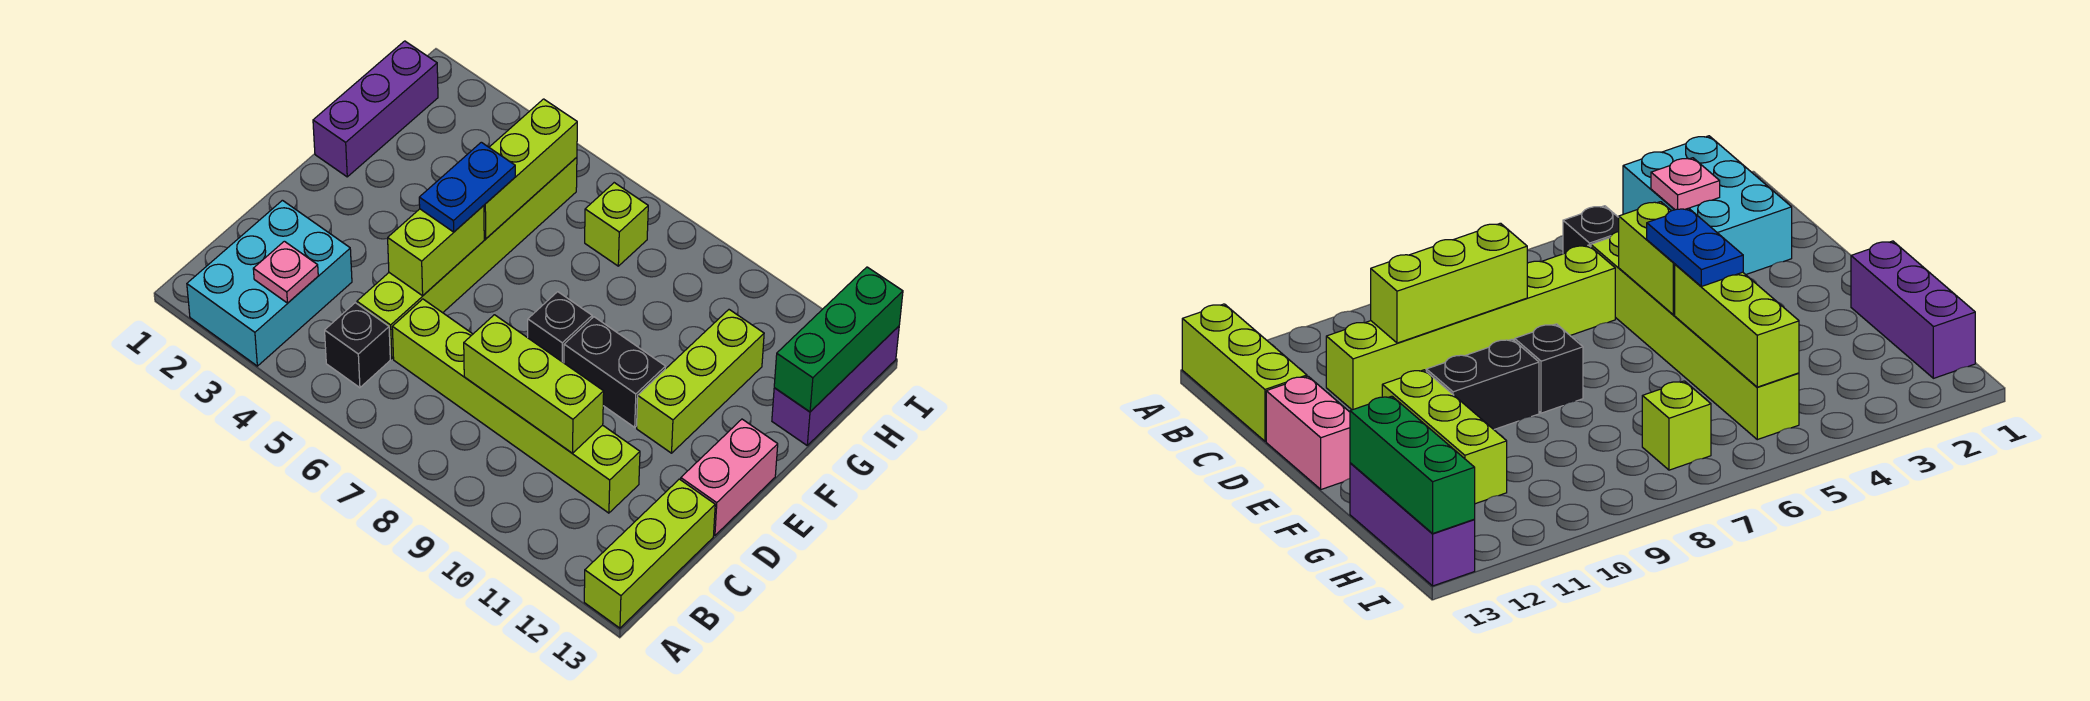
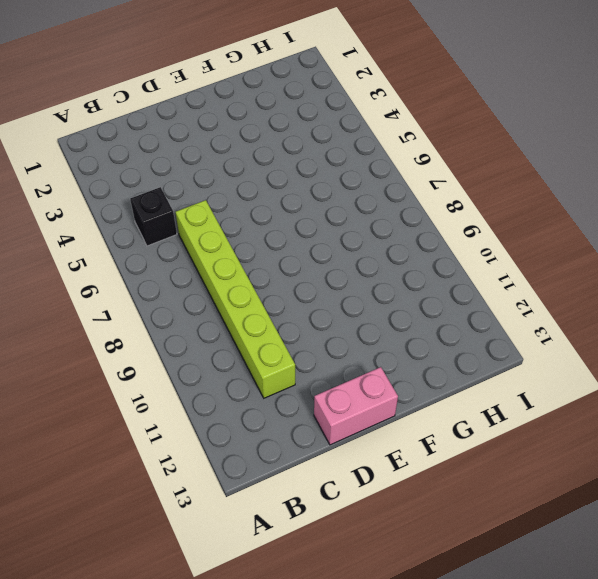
none -> cyan brick A2:C3 level 1
none -> lime brick A13:C13 level 1
none -> lime brick C5:H5 level 1

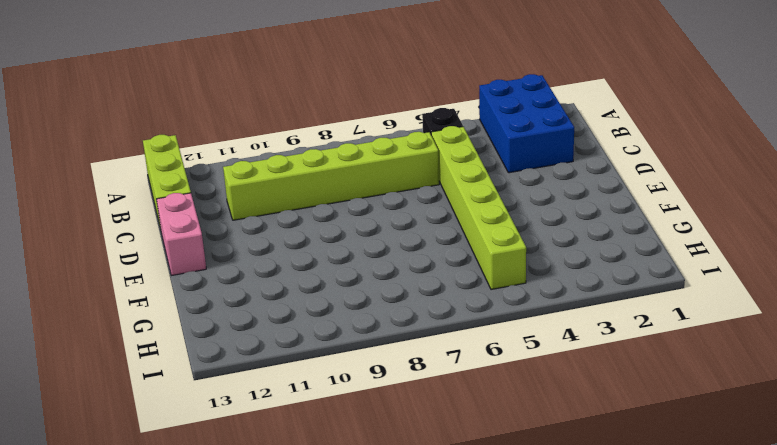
blue brick A2:C3 level 1 -> cyan brick A2:C3 level 1
none -> black brick E8 level 1
none -> black brick E9:E10 level 1
none -> lime brick E11:G11 level 1

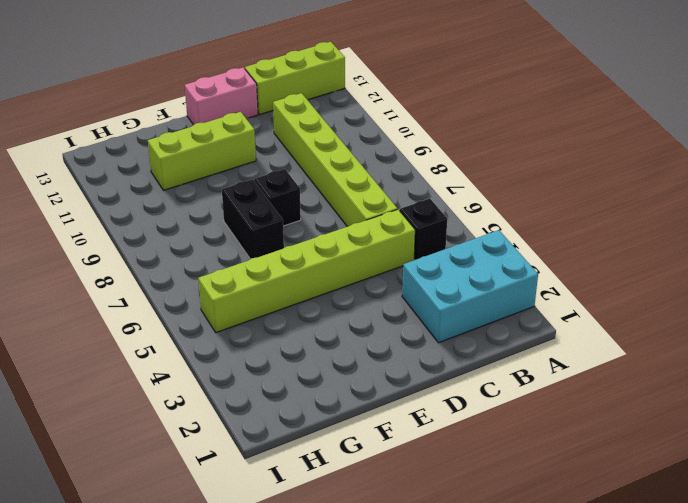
black brick F7:F8 level 1 -> black brick E9:E10 level 1
none -> purple brick F1:H1 level 1
none -> purple brick G13:I13 level 1
none -> lime brick H7 level 1

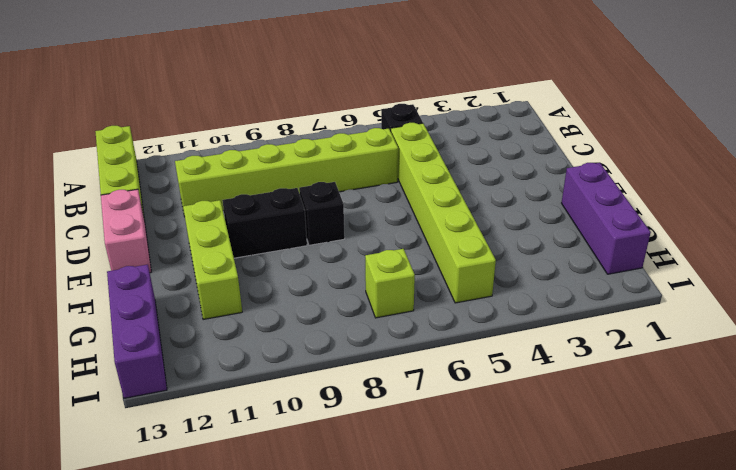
none -> cyan brick A2:C3 level 1
none -> pink plate B3 level 2
none -> lime brick C8:C10 level 2

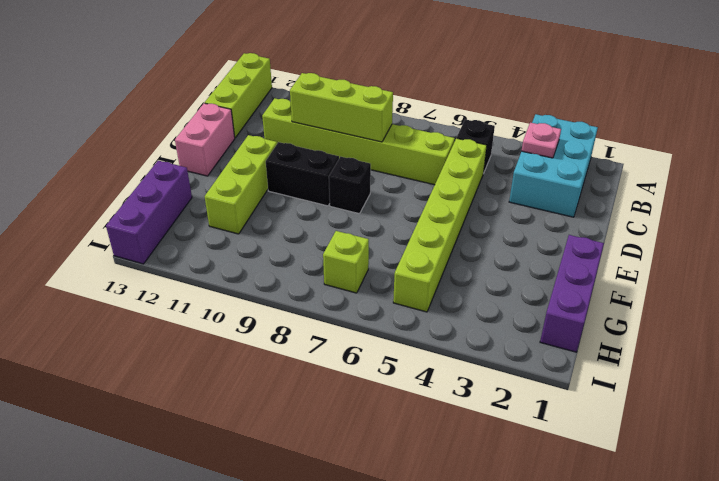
none -> lime brick D5:E5 level 2
none -> lime brick F5:H5 level 2
none -> green brick G13:I13 level 2

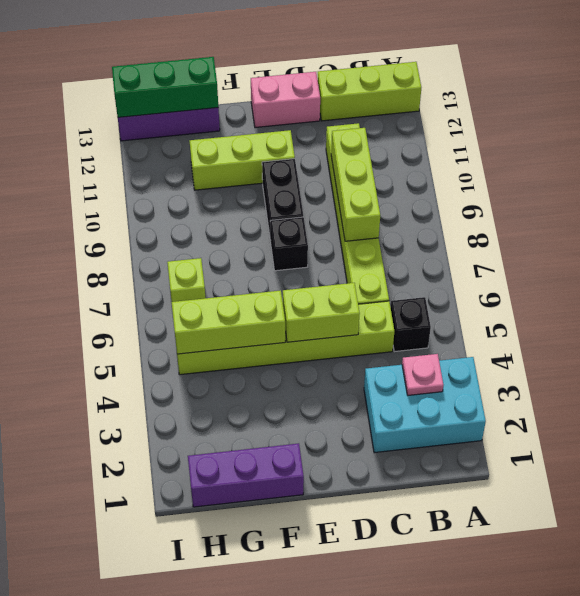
none -> blue plate E5:F5 level 3

